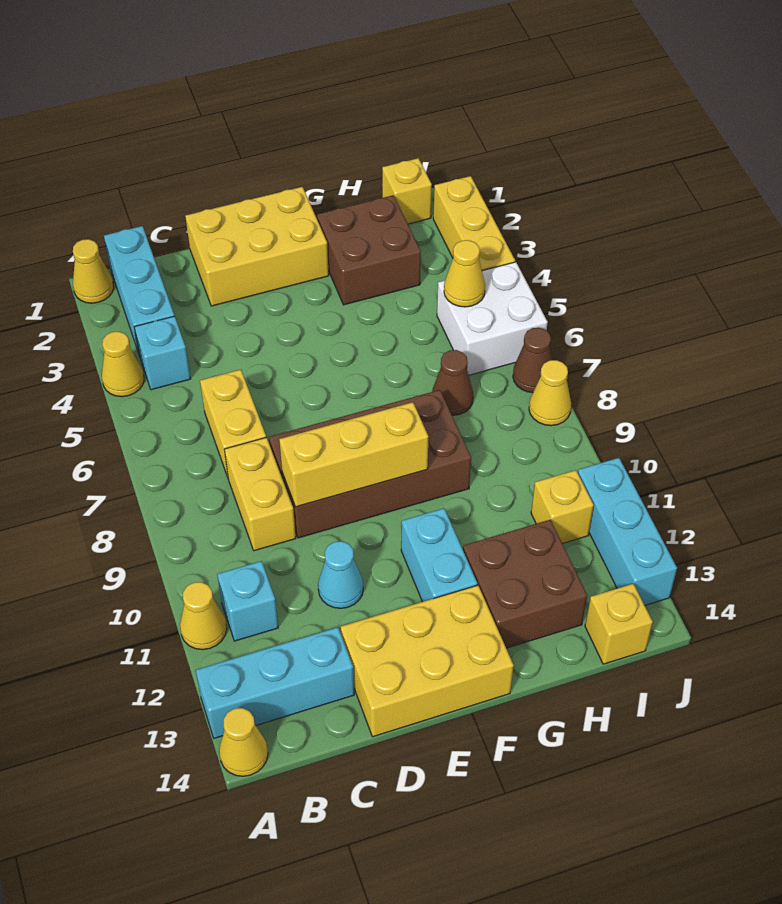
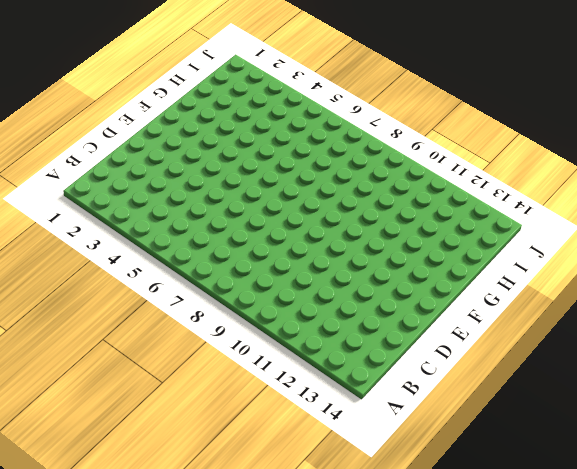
none -> yellow cone A1 level 1
none -> yellow cone A4 level 1
none -> yellow cone A11 level 1

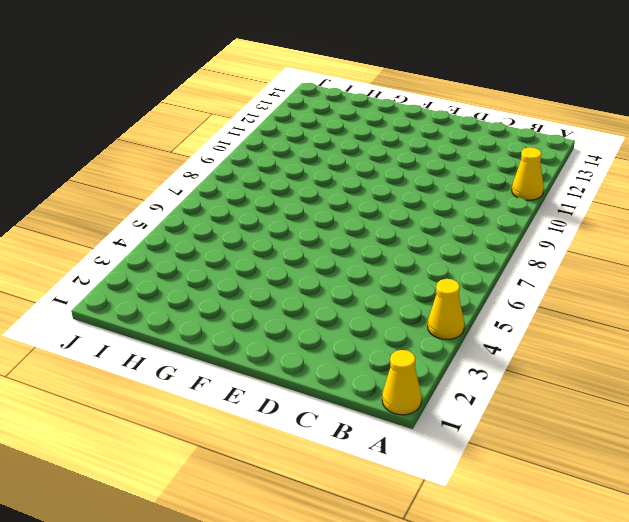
none -> cyan brick A13:C13 level 1
none -> yellow cone A14 level 1
none -> cyan brick B1:B3 level 1

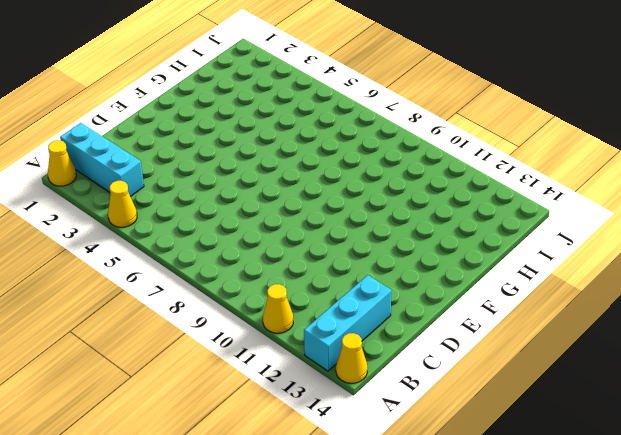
none -> cyan brick B4 level 1
none -> cyan brick B11 level 1
none -> yellow brick C6:C7 level 1

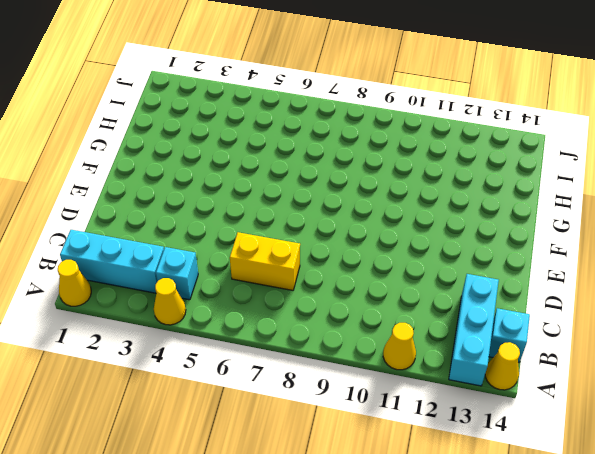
cyan brick B14 level 1 -> cyan brick B11 level 1
none -> yellow brick C8:C9 level 1
none -> yellow brick D1:F2 level 1
none -> brown brick D8:G9 level 1

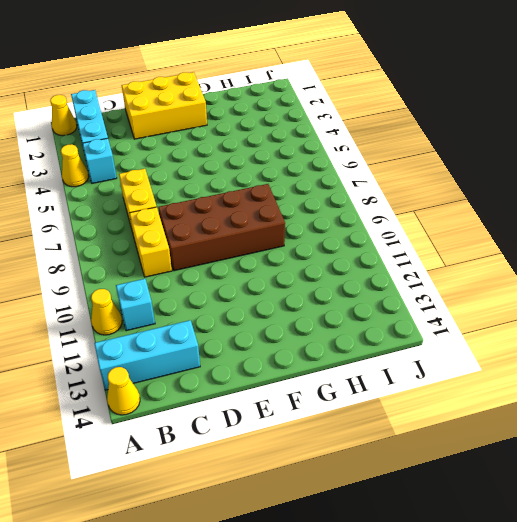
none -> cyan cone D11 level 1
none -> yellow brick D13:F14 level 1
none -> cyan brick F11:F12 level 1

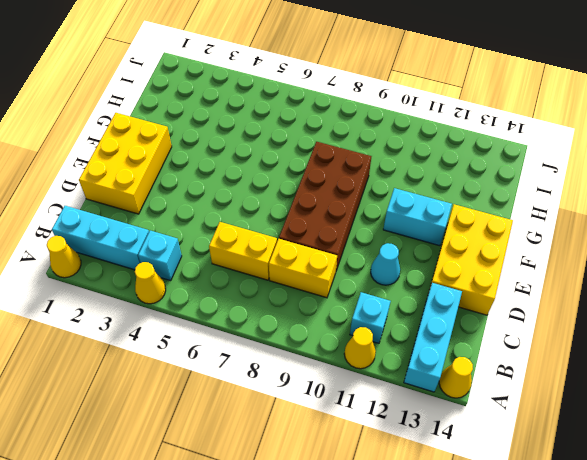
none -> brown brick G2:H3 level 1
none -> brown brick G12:H13 level 1
none -> brown cone H7 level 1

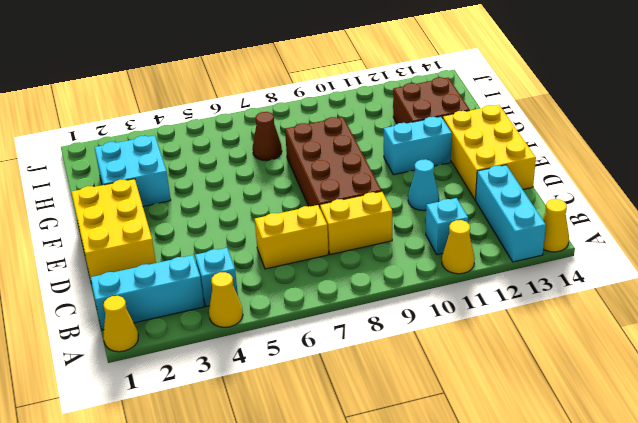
cyan brick G2:H3 level 1 -> brown brick G2:H3 level 1
none -> yellow brick I1 level 1
none -> white brick I5:J6 level 1
none -> yellow brick I11 level 1

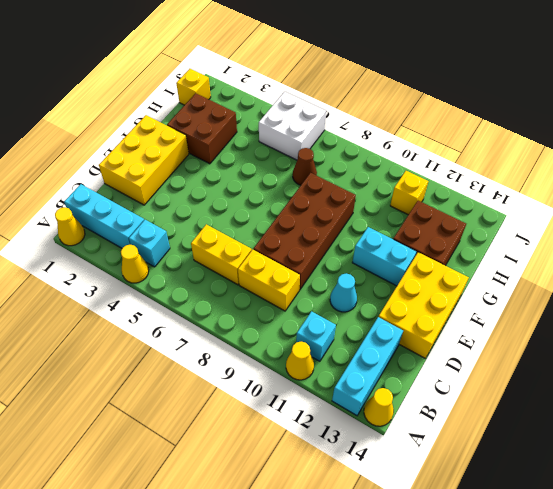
none -> yellow brick I14 level 1
none -> yellow brick J2:J4 level 1
none -> brown cone J7 level 1

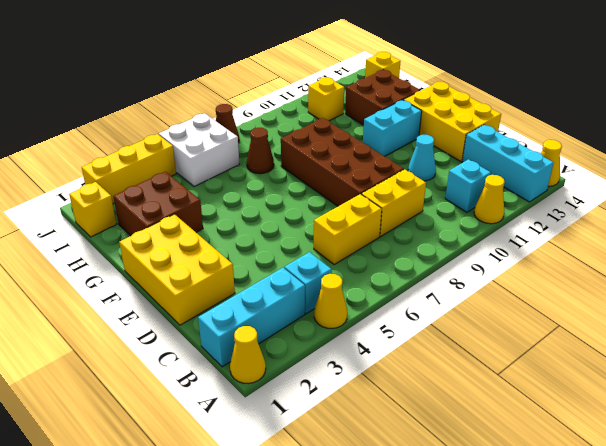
none -> yellow cone J8 level 1
none -> cyan brick J11:J13 level 1
none -> yellow brick D9:F9 level 2

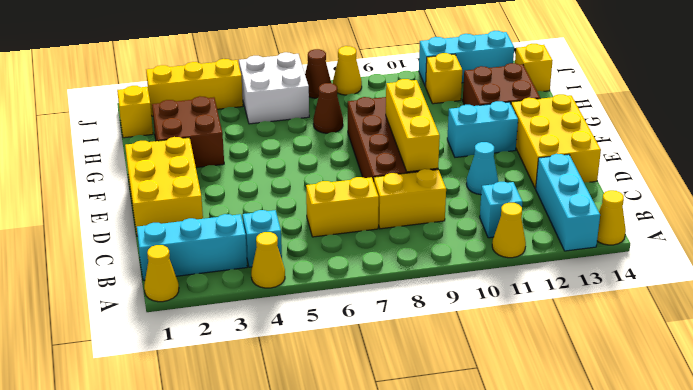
none -> yellow cone I5 level 2

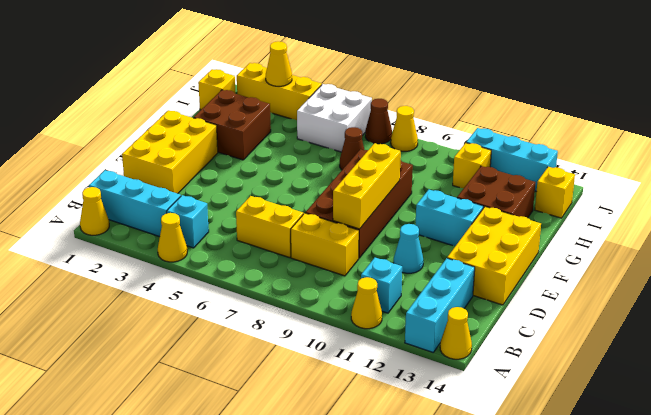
yellow cone J3 level 2 -> yellow cone I5 level 2

